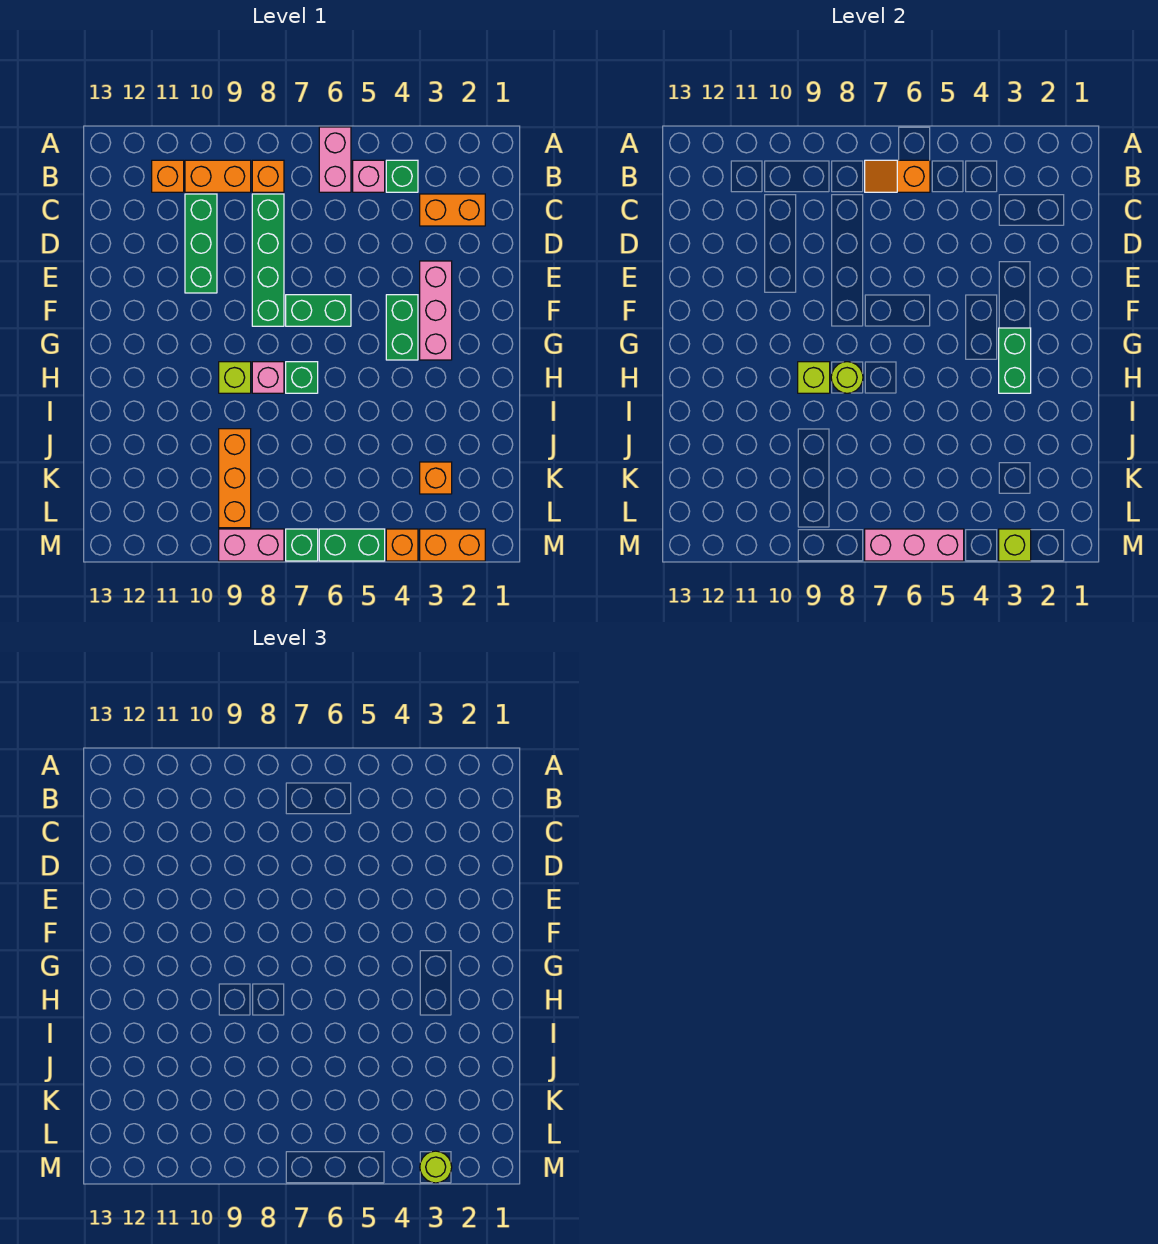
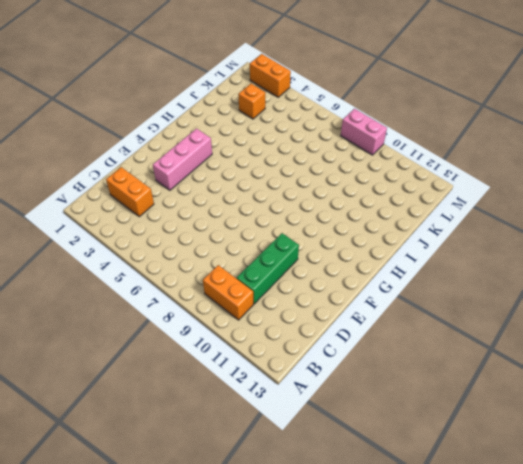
none -> pink brick A6:B6 level 1
none -> green brick B4 level 1
none -> pink brick B5 level 1

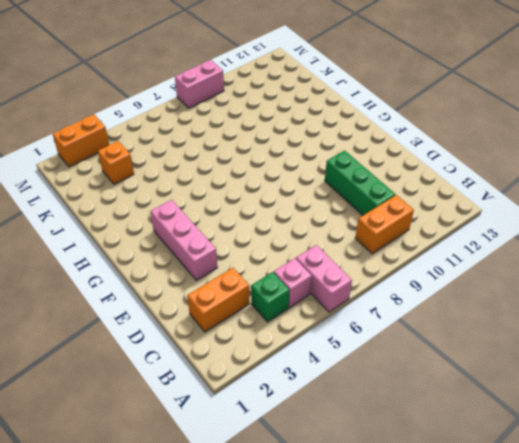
none -> orange brick B8 level 1
none -> orange brick B11 level 1
none -> green brick C8:F8 level 1

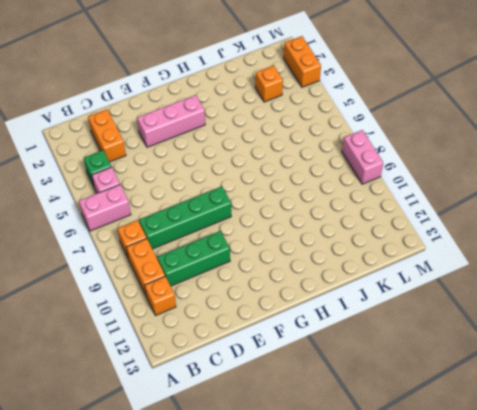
none -> green brick F4:G4 level 1
none -> green brick F6:F7 level 1
none -> green brick H7 level 1

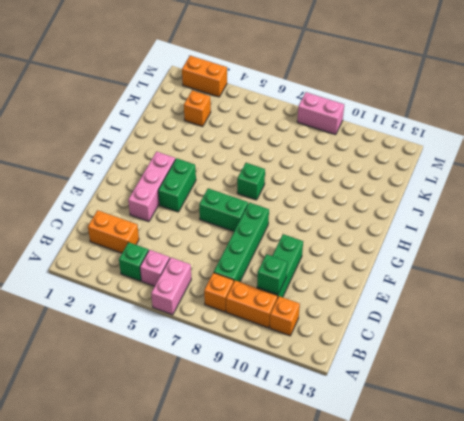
green brick C10 level 2 -> green brick M7 level 1
none -> pink brick H8 level 1
none -> lime brick H9 level 1
none -> orange brick J9:L9 level 1

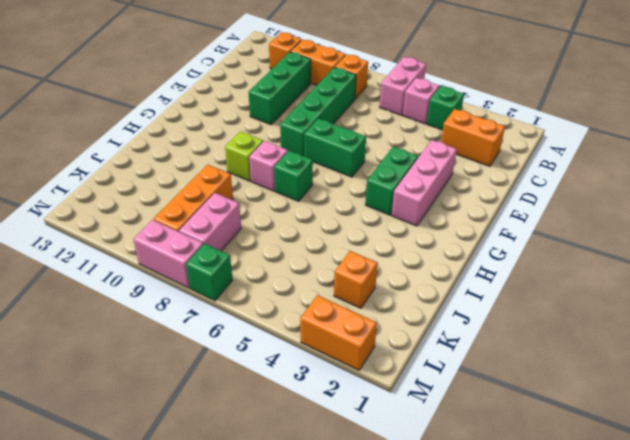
pink brick K8:L8 level 1 -> none
none -> orange brick M4 level 1
none -> green brick M5:M6 level 1
none -> orange slope B6:B7 level 2 top 6

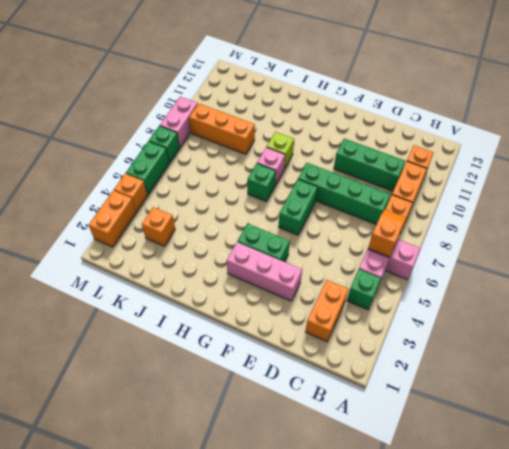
none -> green brick G3:H3 level 2
none -> lime round brick H8 level 2
none -> lime brick H9 level 2

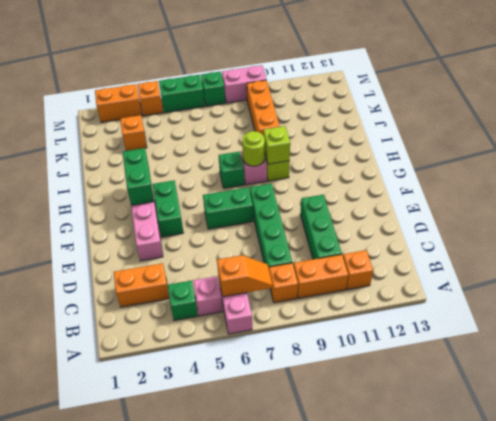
none -> lime brick M3 level 2
none -> pink brick M5:M7 level 2
none -> lime round brick M3 level 3

